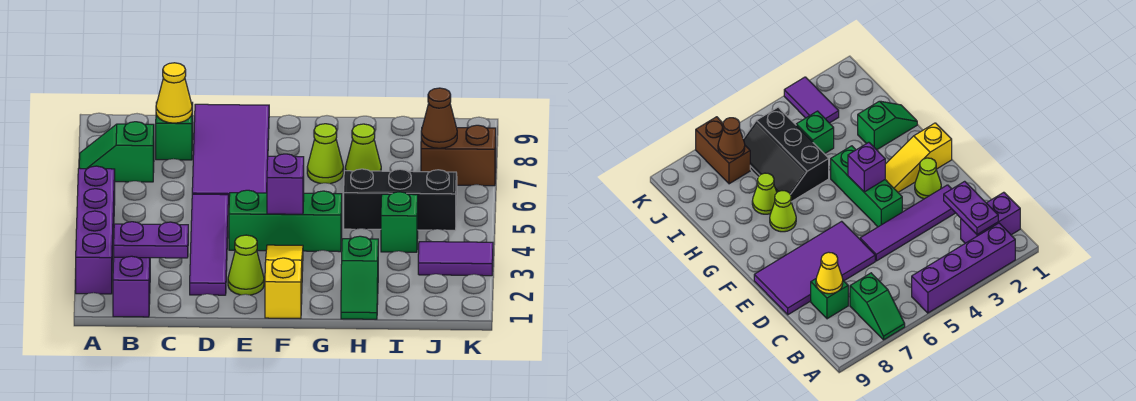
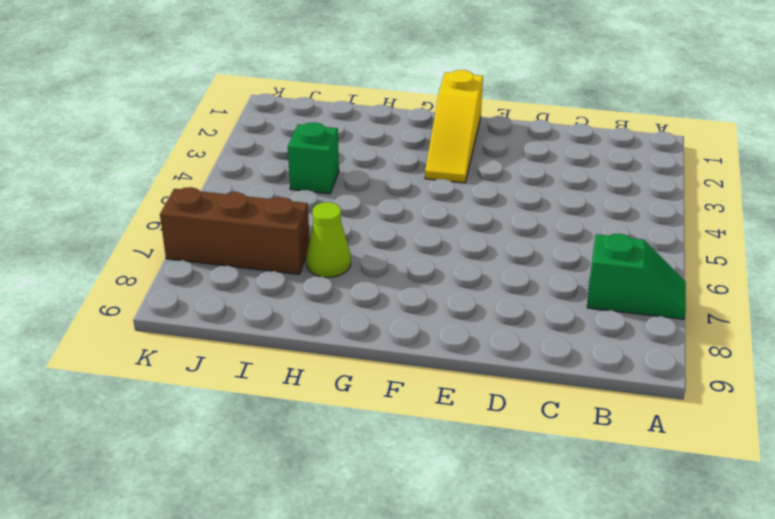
brown brick I7:K7 level 1 -> brown brick J7:K7 level 1
none -> purple brick A2:A5 level 1
none -> purple brick B1:B2 level 1
none -> green brick C8 level 1

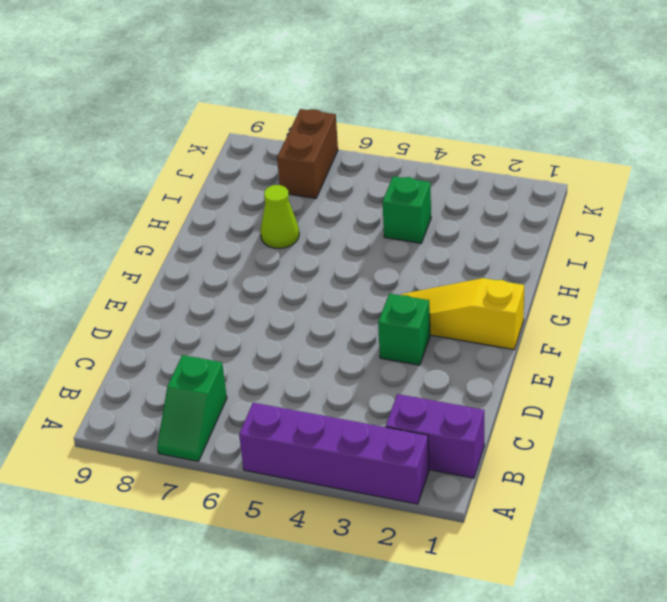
green brick E3 level 1 -> green brick C8 level 1
none -> purple tile D2:D5 level 1
none -> purple tile D6:E9 level 1
none -> lime cone E2 level 1

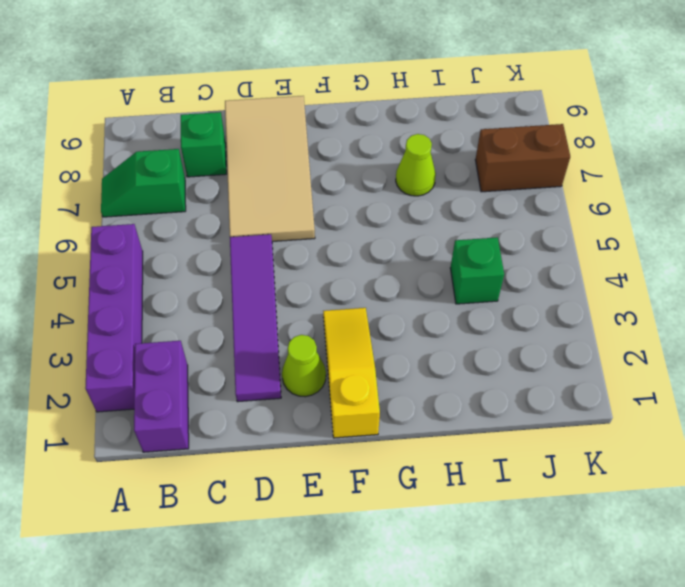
tan tile D6:E9 level 1 -> purple tile D6:E9 level 1
none -> green brick E4:G4 level 1
none -> lime cone G7 level 1
none -> green slope H1:H2 level 1 top 2

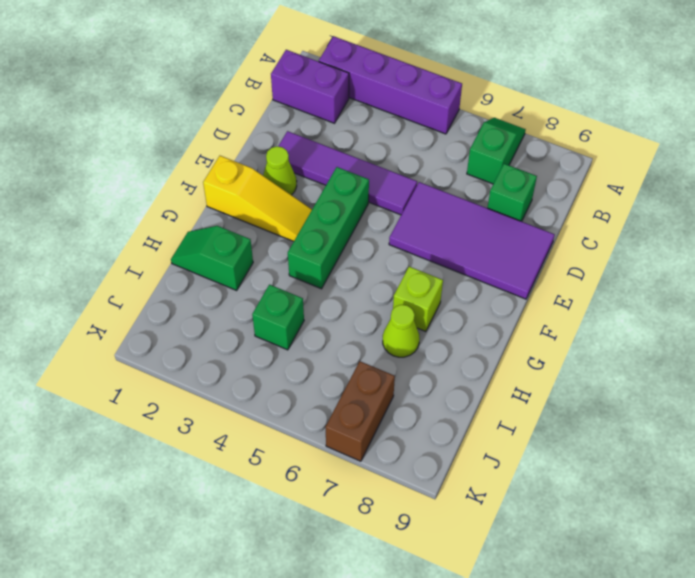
lime brick G7 level 1 -> lime cone G7 level 1
none -> black slope H5:J6 level 1 top 5
none -> purple tile J3:K3 level 1
none -> purple plate B2:C2 level 2

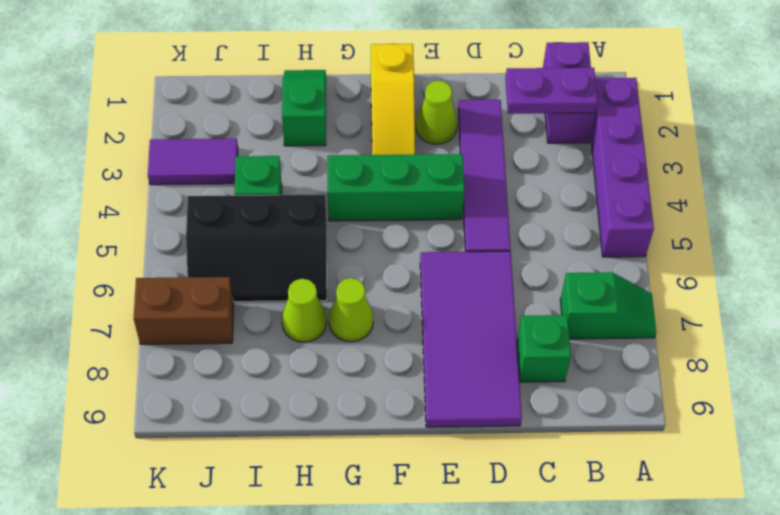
none -> yellow cone C8 level 2
none -> purple brick F4 level 2
none -> brown cone J7 level 2

